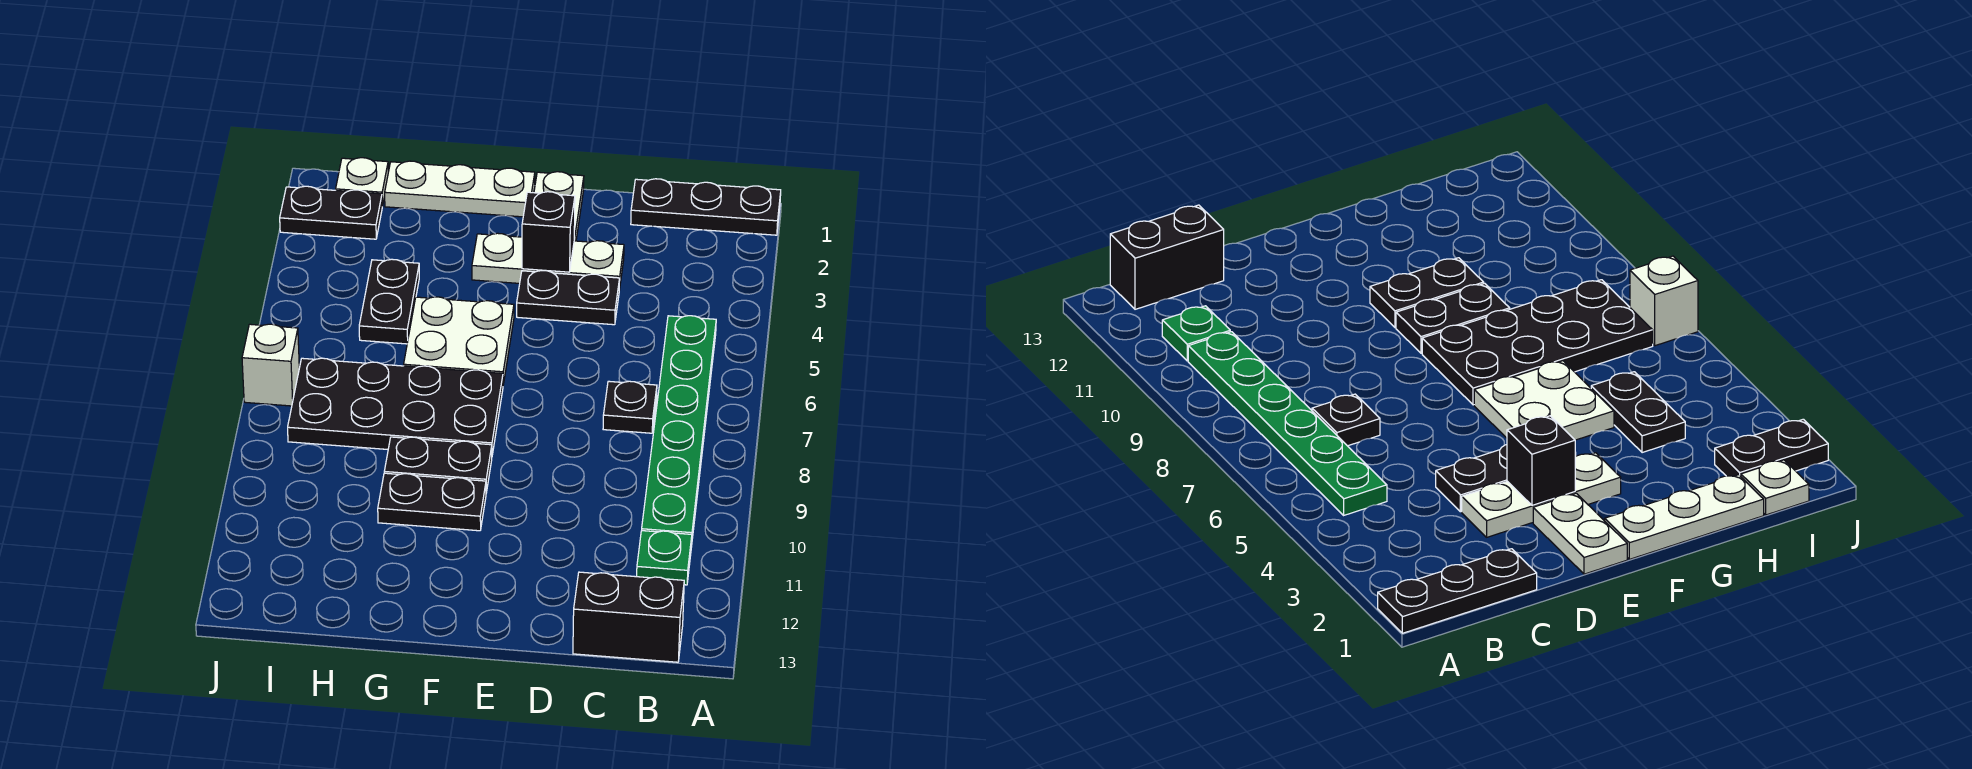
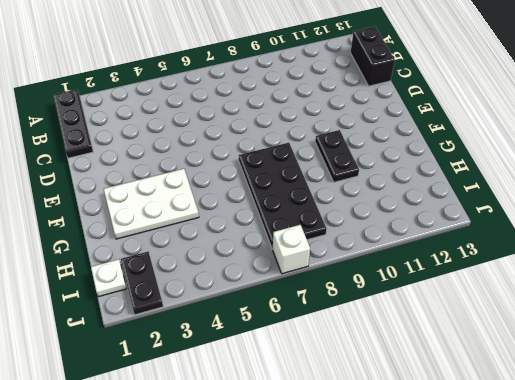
white plate F2:G4 level 1 -> white plate D3:F3 level 1
none -> green plate B5:B10 level 1
none -> green plate B11 level 1
none -> black plate C7 level 1

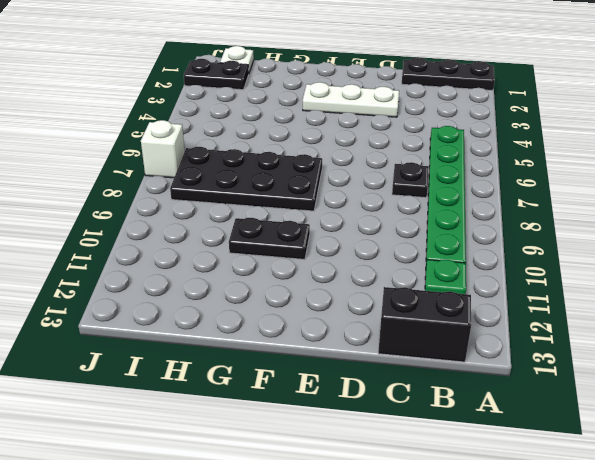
none -> black plate D4:E4 level 1
none -> white plate E1:E2 level 1
none -> white plate F1:H1 level 1

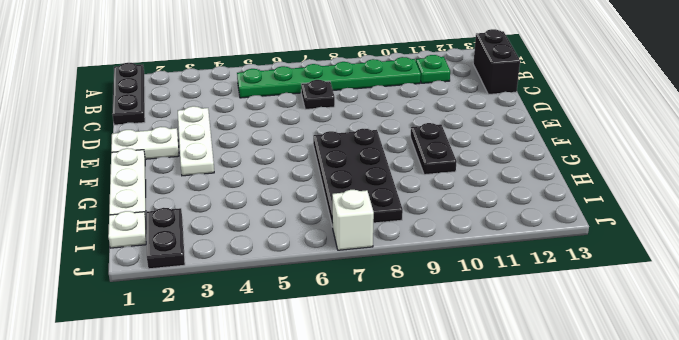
none -> black plate D4:E4 level 1
none -> white plate F5:G6 level 1
none -> black plate F9:G9 level 1

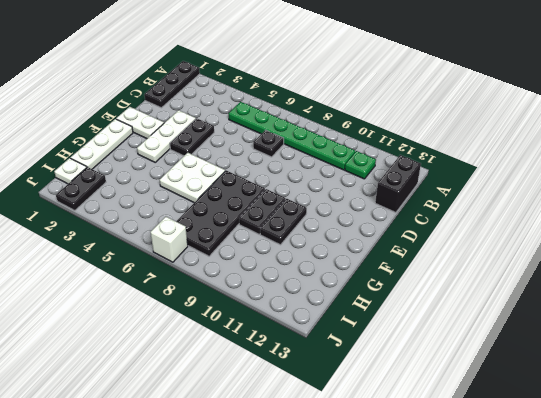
none -> black plate H4:H5 level 1
none -> black brick E3 level 2

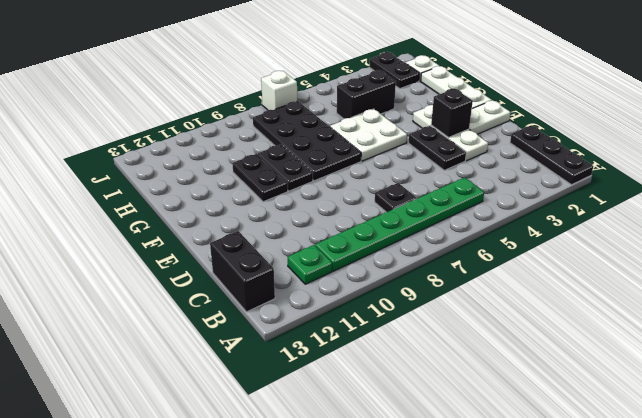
black brick H4:H5 level 1 -> black plate H4:H5 level 1

